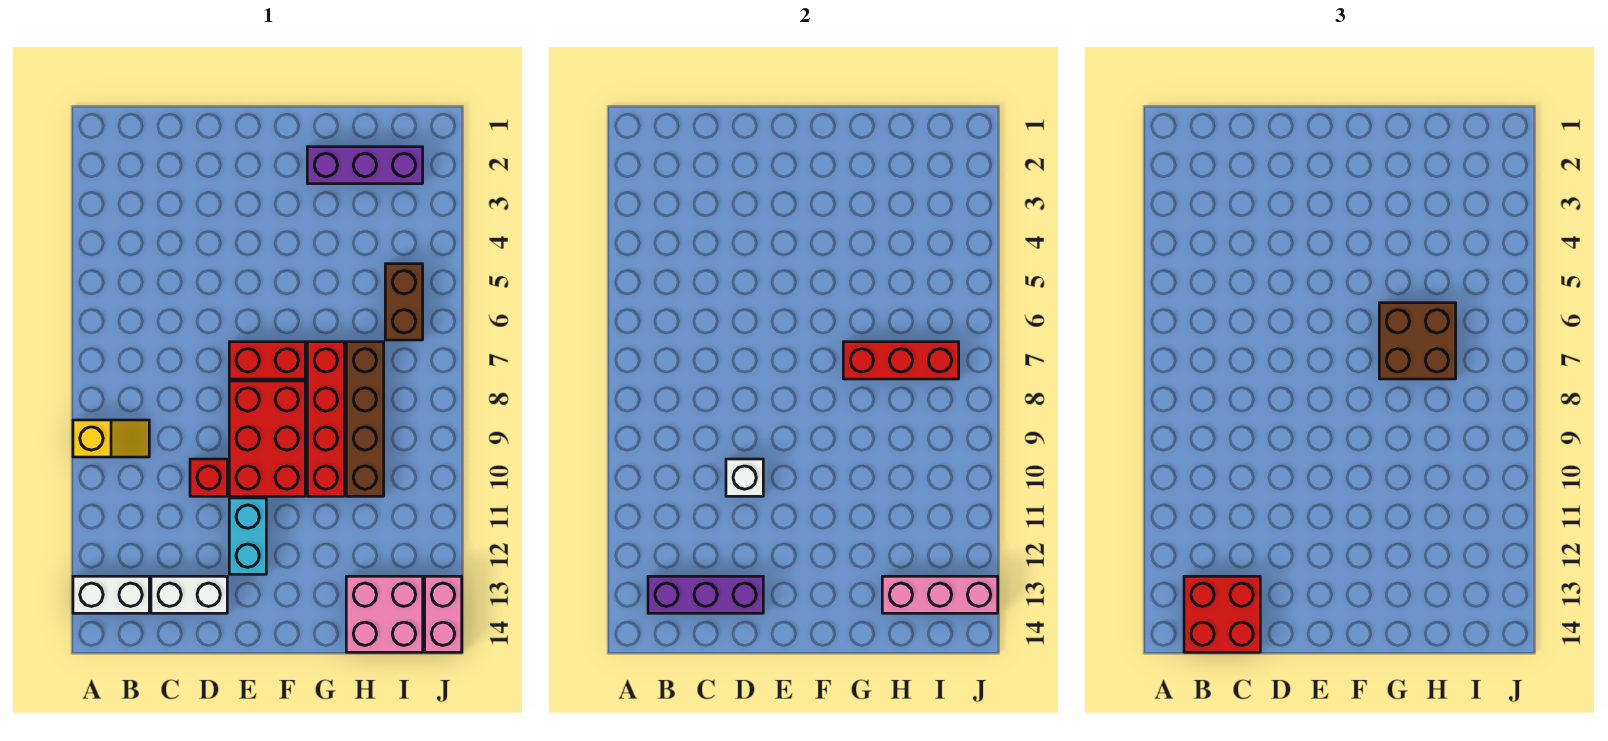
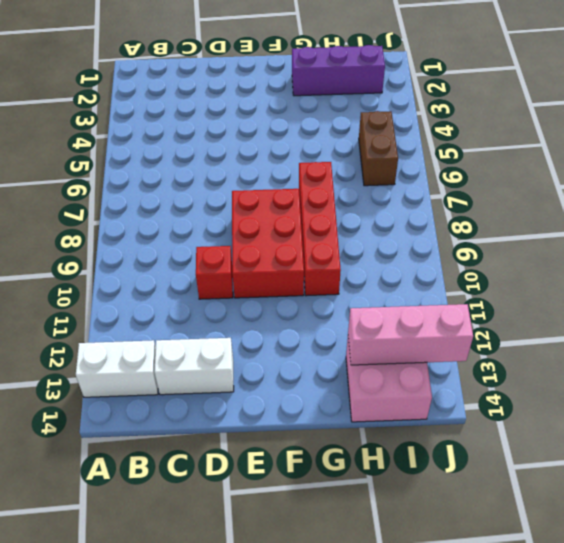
none -> yellow slope A9:B9 level 1 top A
none -> red brick E7:F7 level 1
none -> cyan brick E11:E12 level 1

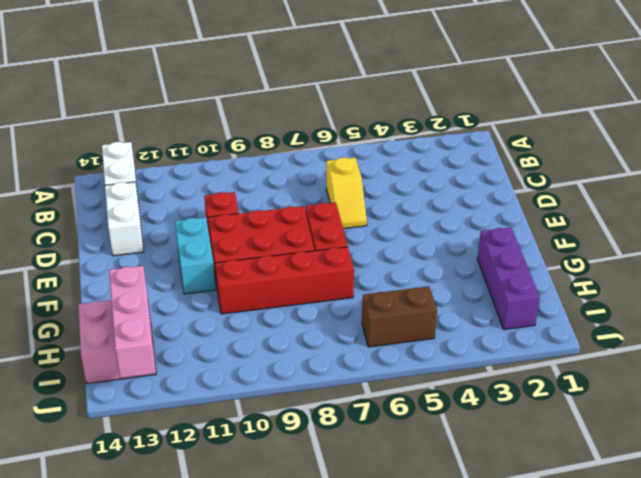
yellow slope C6:D6 level 1 top C -> yellow slope A9:B9 level 1 top A
cyan brick E11:F11 level 1 -> cyan brick E11:E12 level 1
none -> brown brick H7:H10 level 1
none -> pink brick J13:J14 level 1
none -> purple brick B13:D13 level 2

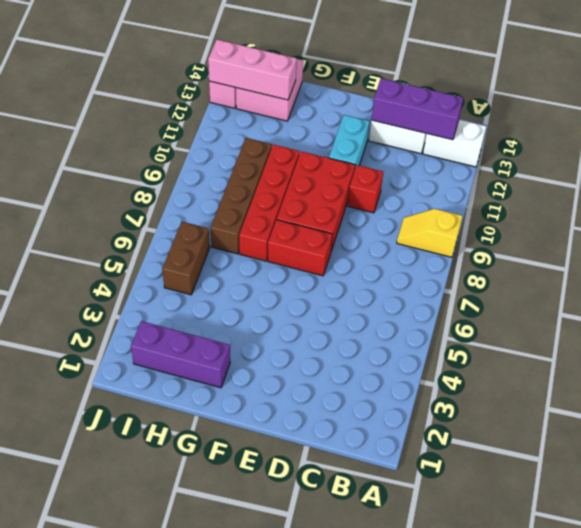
none -> white brick D10 level 2
none -> red brick G7:I7 level 2
none -> red brick B13:C14 level 3

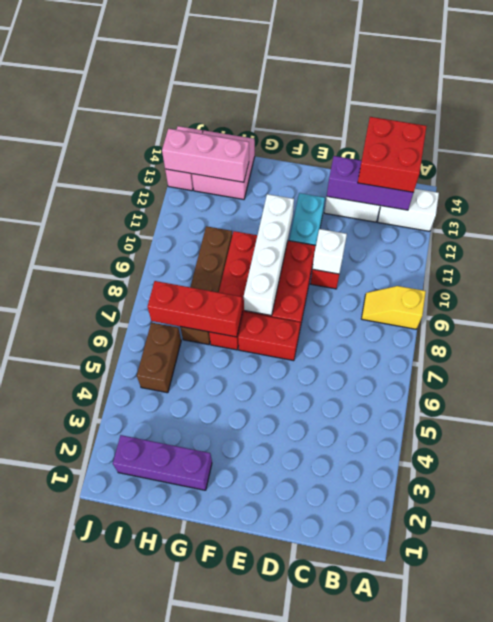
white brick F8:F11 level 2 -> none
none -> brown brick G6:H7 level 3

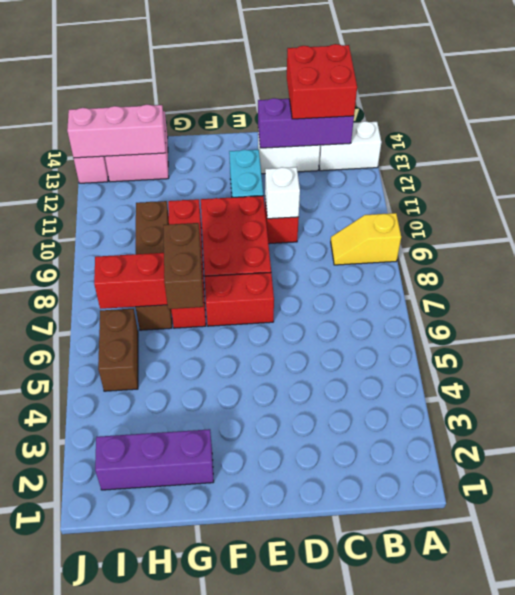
brown brick G6:G7 level 3 -> brown brick G6:H7 level 3

